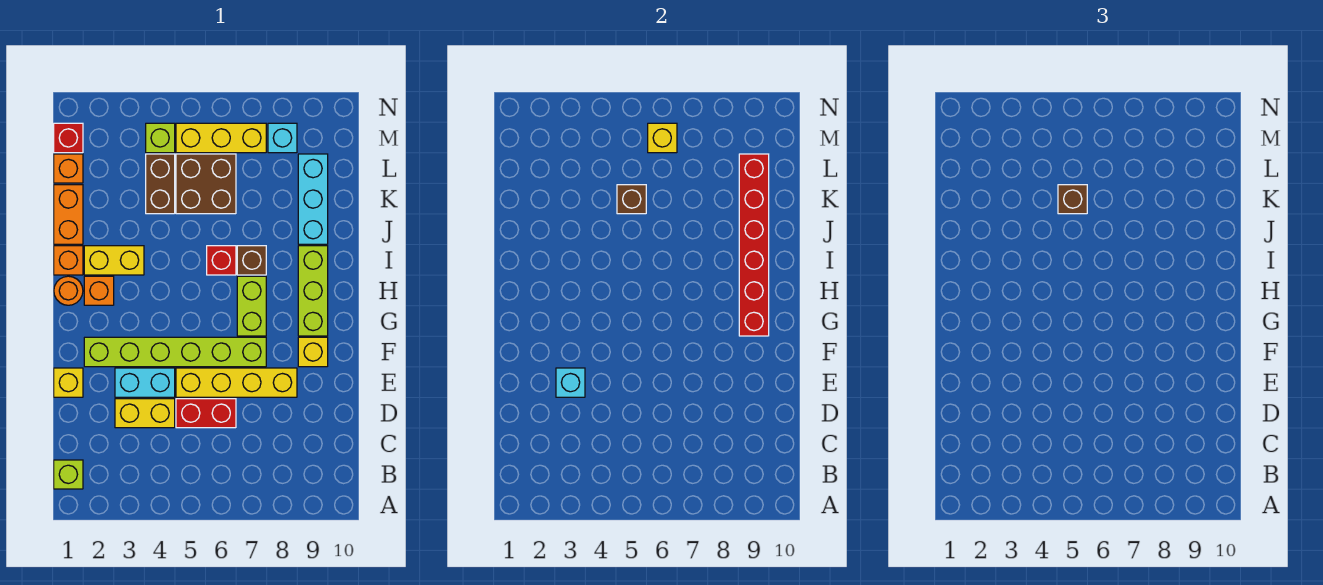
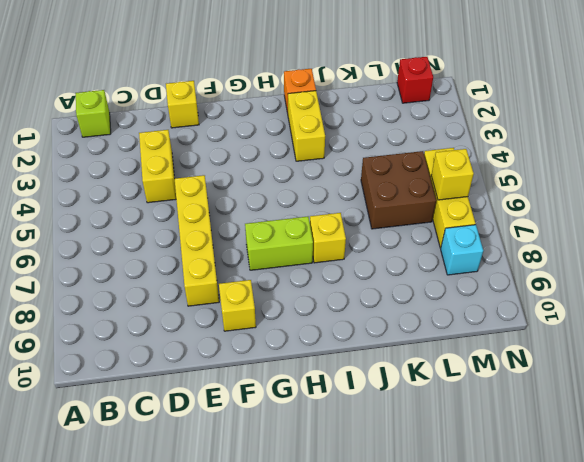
yellow brick I7 level 1 -> brown brick I7 level 1
none -> red brick D5:D6 level 1
none -> cyan brick E3:E4 level 1
none -> lime brick F2:F7 level 1
none -> lime brick G9:I9 level 1

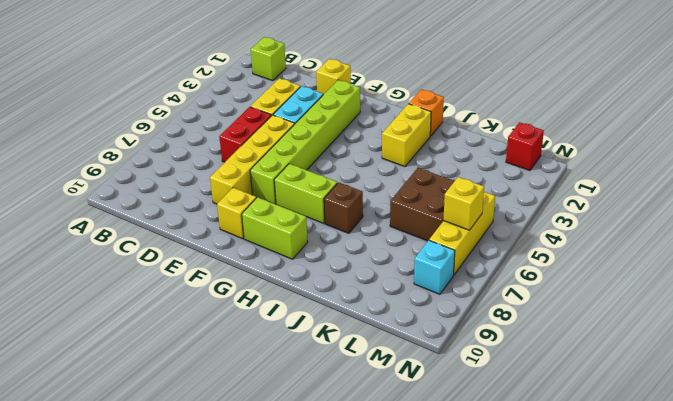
lime brick G9:H9 level 1 -> lime brick G9:I9 level 1
none -> orange round brick H1 level 1
none -> orange brick H2 level 1
none -> red brick I6 level 1
none -> orange brick J1:K1 level 1

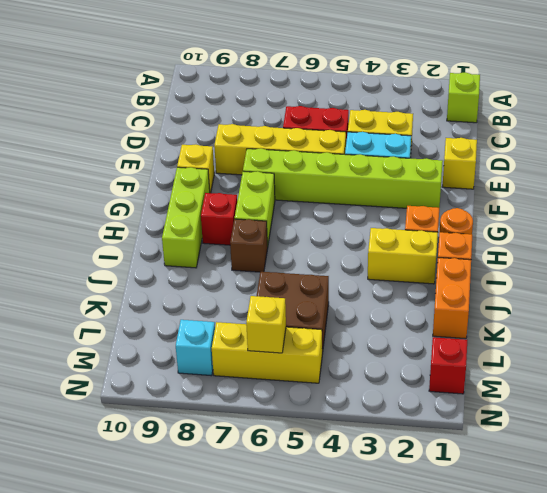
red brick H8 level 1 -> red brick I6 level 1
none -> cyan brick J9:L9 level 1
none -> brown brick K4:L4 level 1
none -> orange brick L1 level 1
none -> lime brick M4 level 1

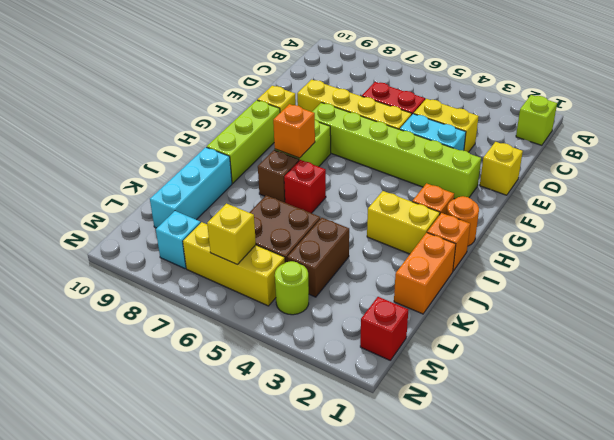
orange brick H7 level 2 -> orange brick L1 level 1
lime round brick M4 level 1 -> lime brick M4 level 1
none -> cyan brick E3 level 2
none -> red brick G9:L9 level 2
none -> brown brick K5 level 2
none -> brown brick K5 level 3

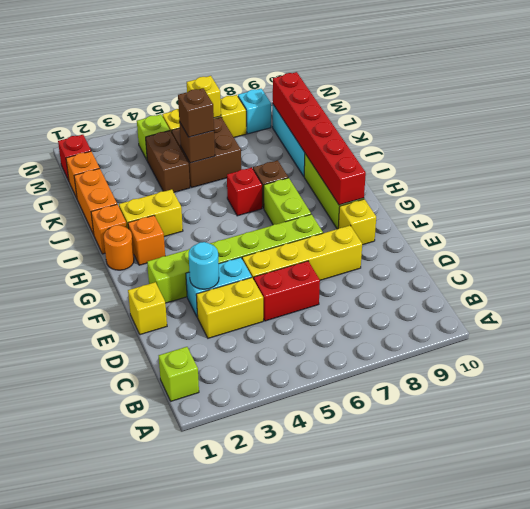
cyan round brick E3 level 2 -> cyan brick E3 level 2

